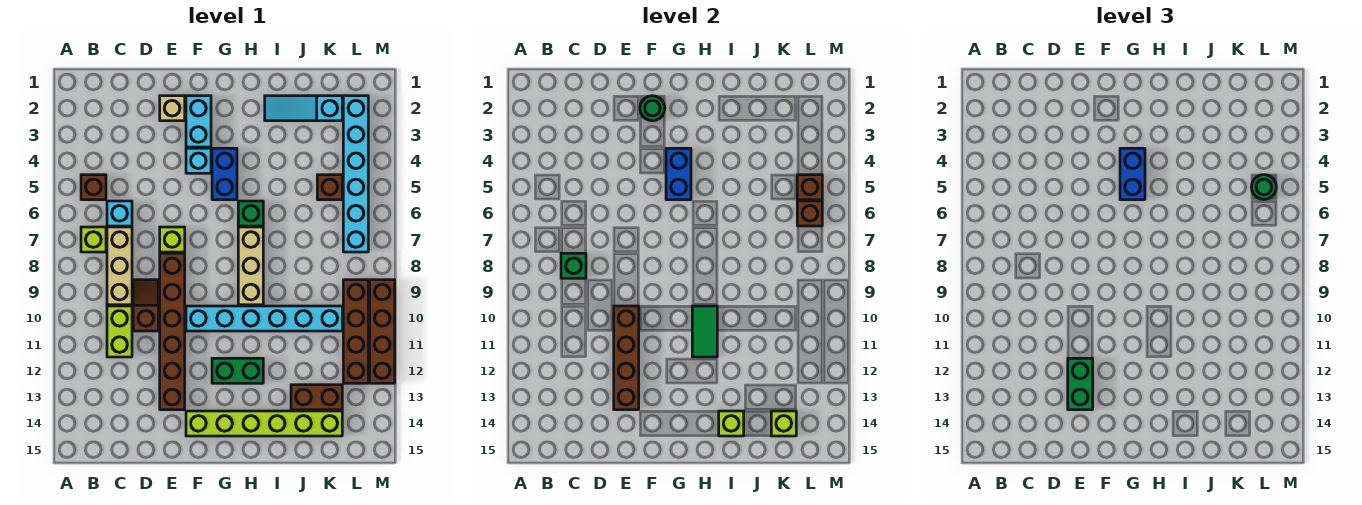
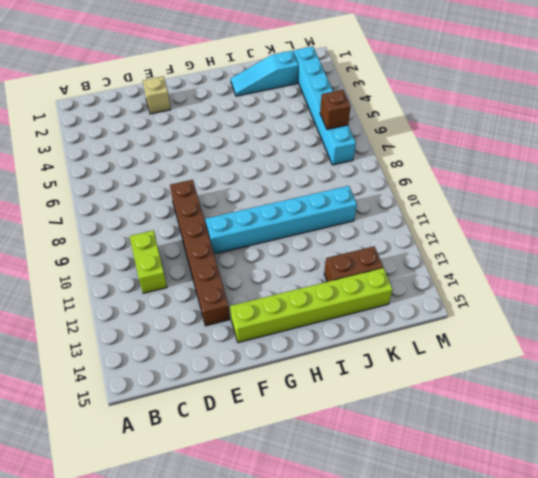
none -> brown brick B5 level 1
none -> lime brick B7 level 1
none -> cyan brick C6 level 1
none -> tan brick C7:C9 level 1

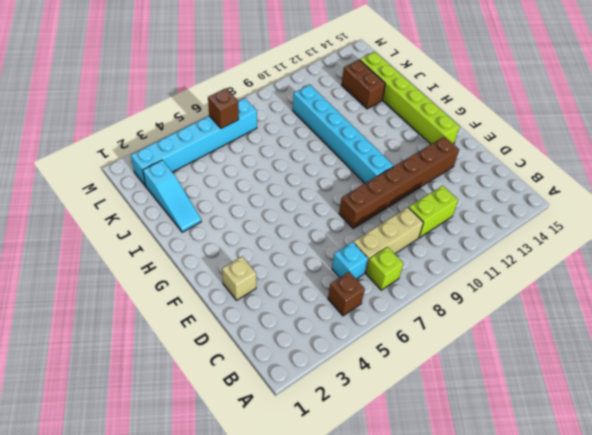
none -> brown slope D9:D10 level 1 top 10
none -> lime brick E7 level 1
none -> cyan brick F2:F3 level 1
none -> cyan brick F4 level 1

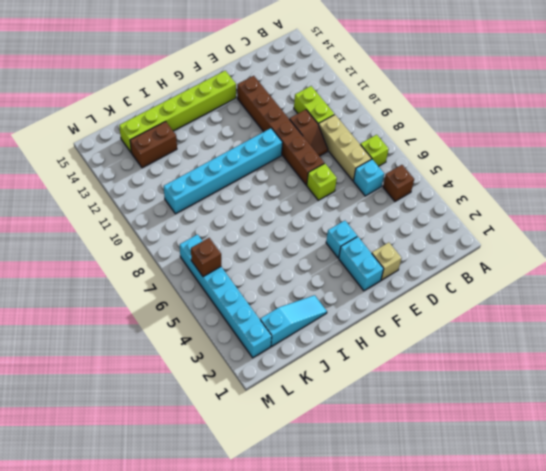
none -> blue brick G4:G5 level 1
none -> green brick G12:H12 level 1
none -> green brick H6 level 1
none -> tan brick H7:H9 level 1

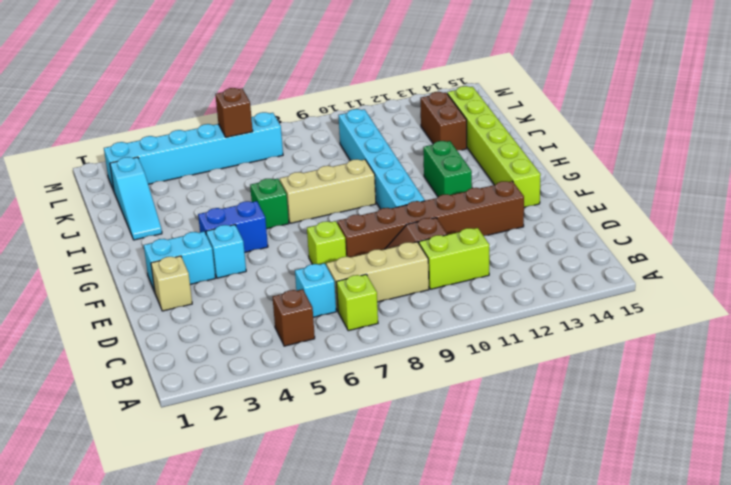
none -> brown brick K5 level 1
none -> brown brick L9:L12 level 1
none -> brown brick M9:M12 level 1
none -> green brick C8 level 2

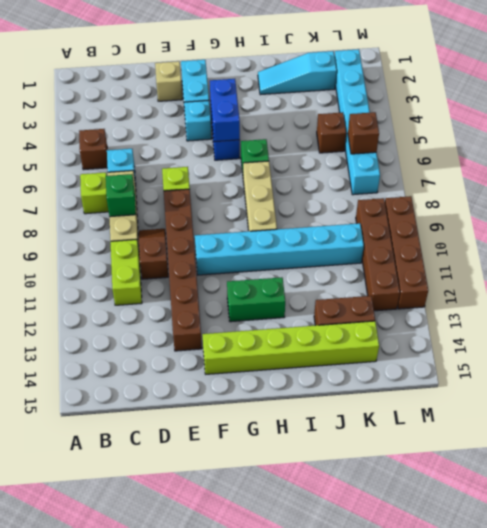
none -> brown brick E10:E13 level 2
none -> green round brick F2 level 2
none -> green tile H10:H11 level 2
none -> lime brick I14 level 2

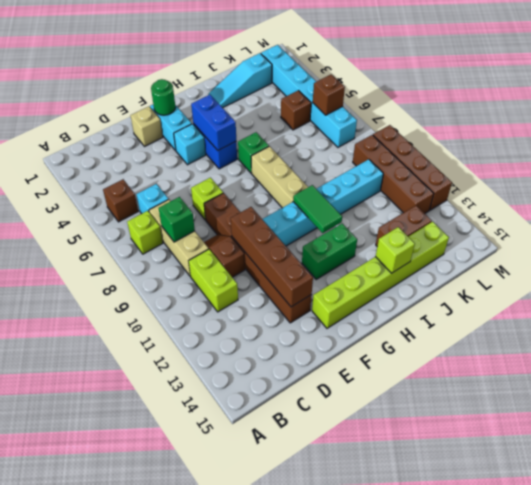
none -> lime brick K14 level 2
none -> brown brick L5 level 2
none -> green brick E12:E13 level 3
none -> blue brick G4:G5 level 3

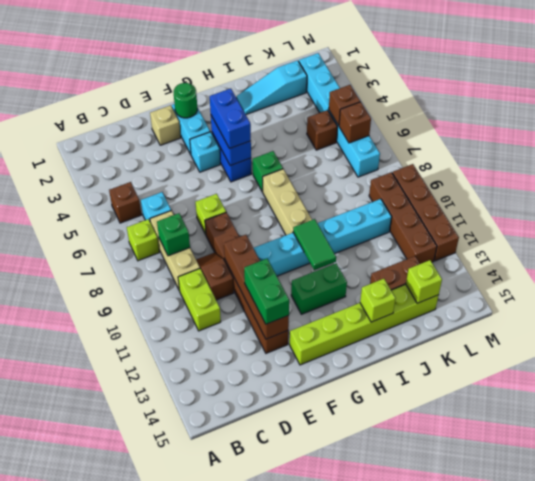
none -> green round brick L5 level 3

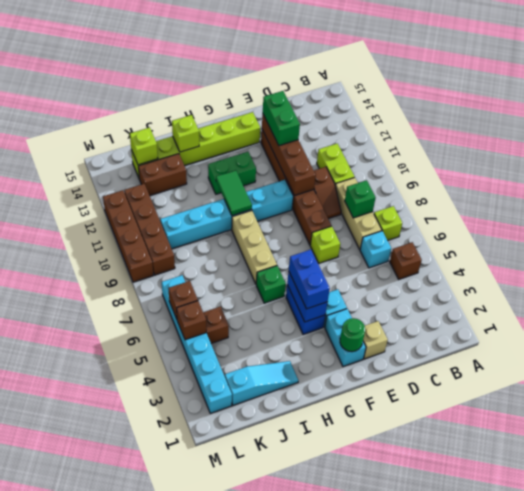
none -> green round brick L5 level 3

